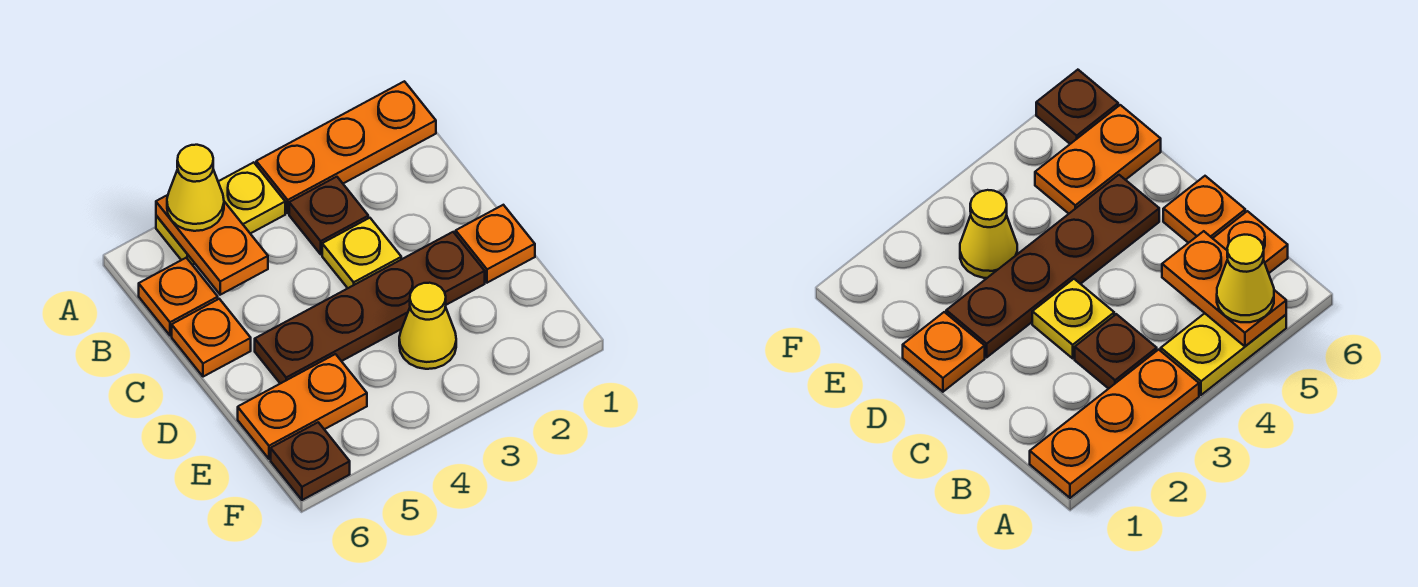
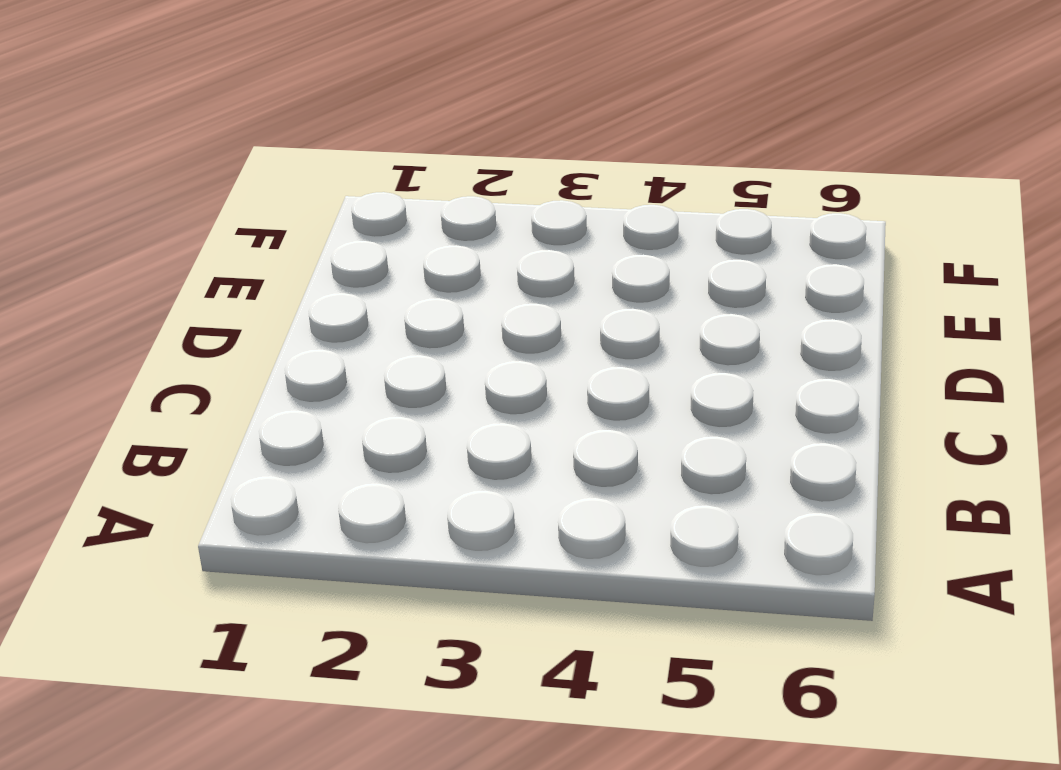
none -> orange plate A1:A3 level 1
none -> yellow plate A4:A5 level 1
none -> brown plate B3 level 1

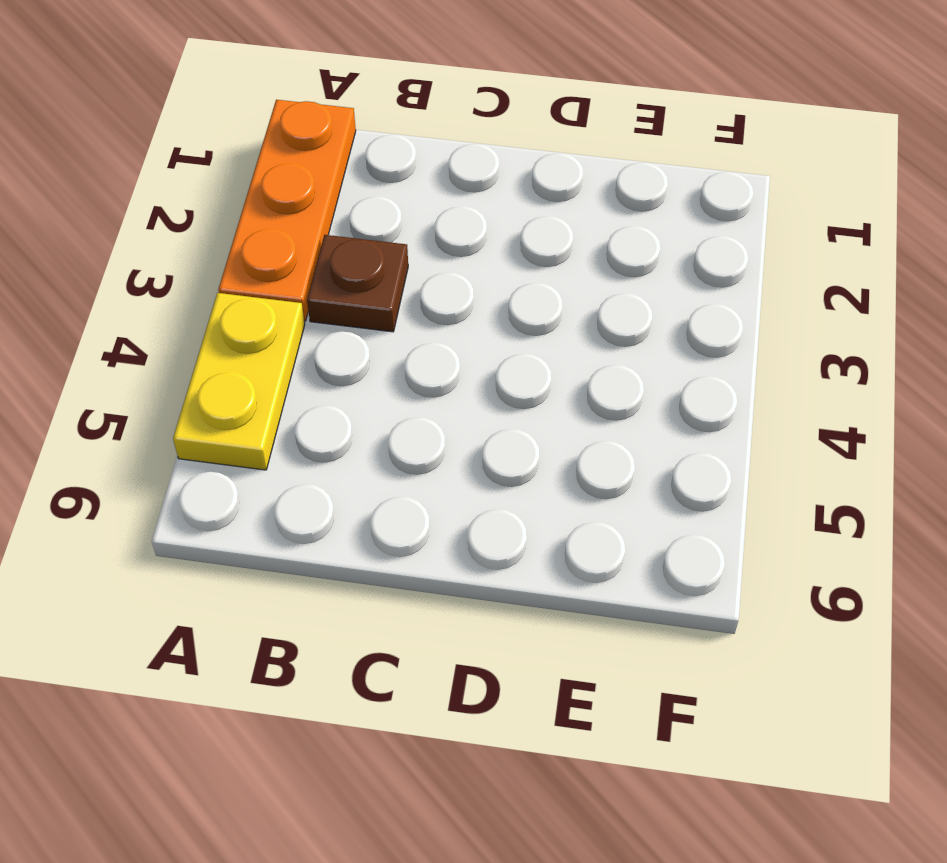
none -> orange plate B6 level 1
none -> yellow plate C3 level 1
none -> orange plate C6 level 1

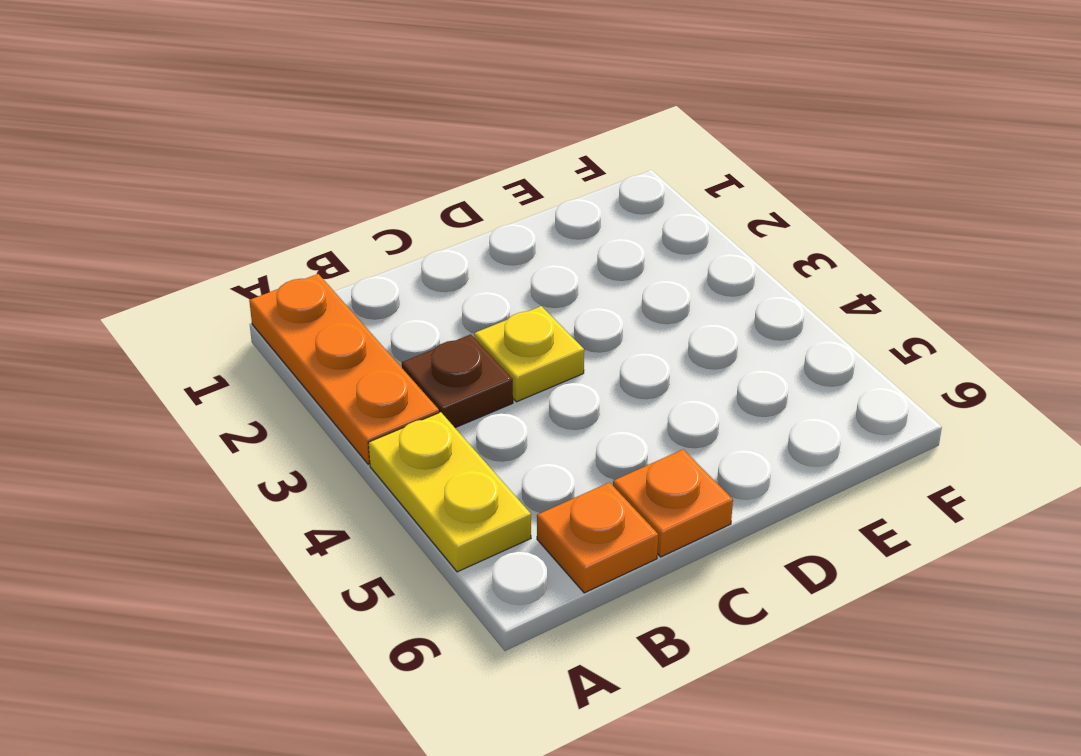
none -> orange plate D1 level 1
none -> brown plate D2:D5 level 1
none -> yellow cone E3 level 1

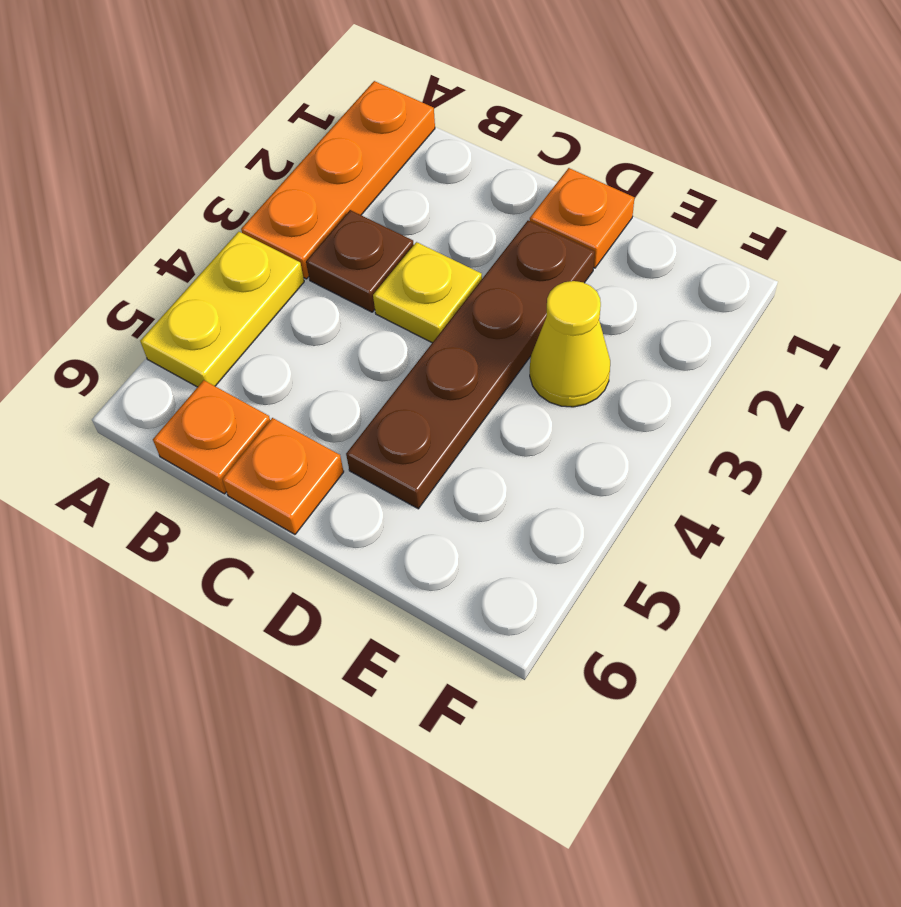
none -> orange plate E5:E6 level 1
none -> brown plate F6 level 1
none -> orange plate A5:B5 level 2

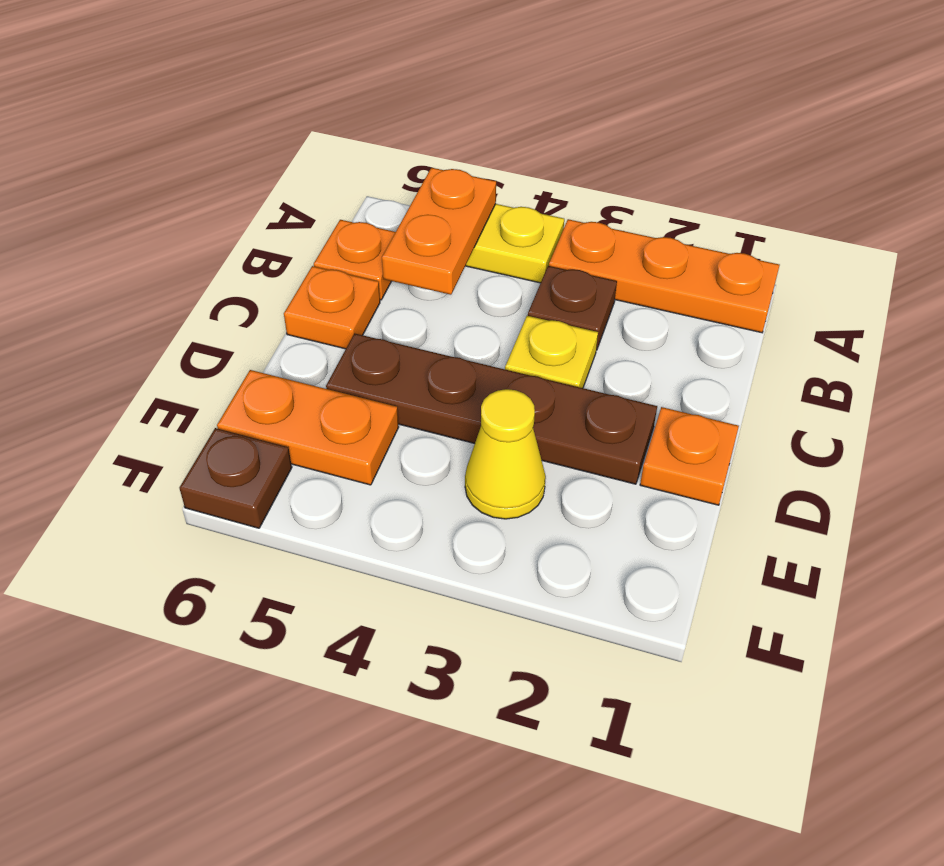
none -> yellow cone A5 level 3

